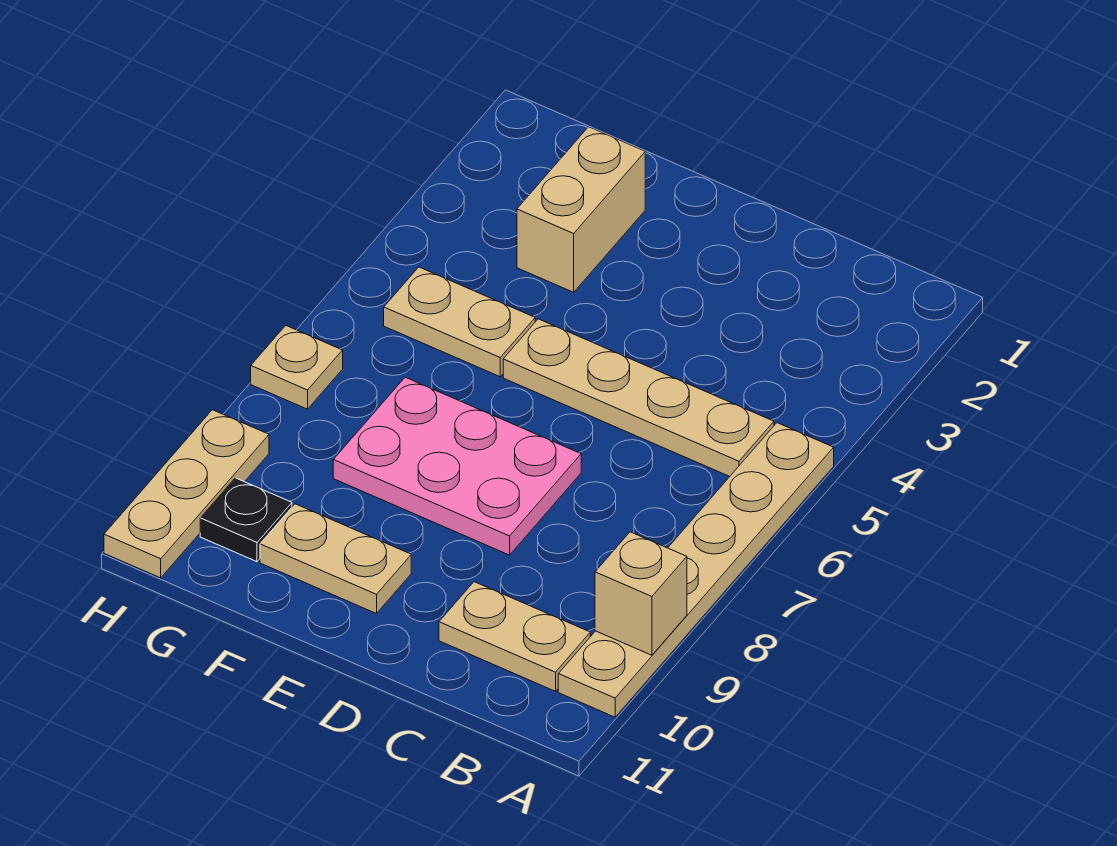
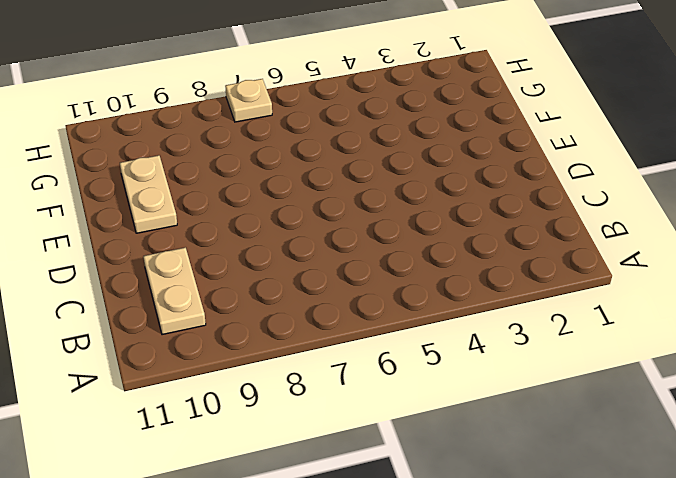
none -> tan plate A5:A10 level 1
none -> tan plate B5:E5 level 1

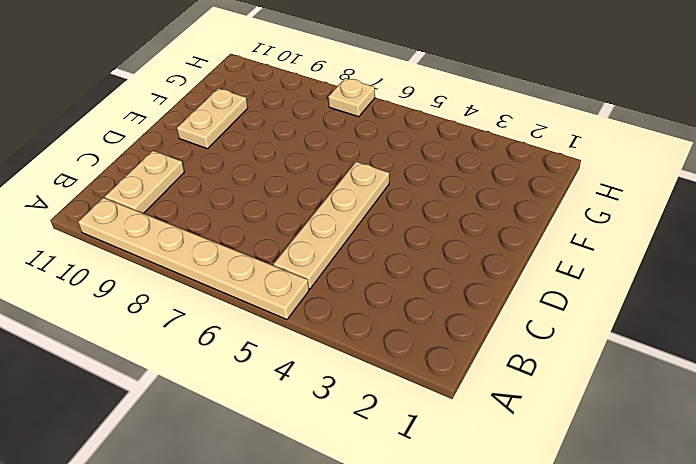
none -> pink plate D7:F8 level 1
none -> tan brick F2:F3 level 1

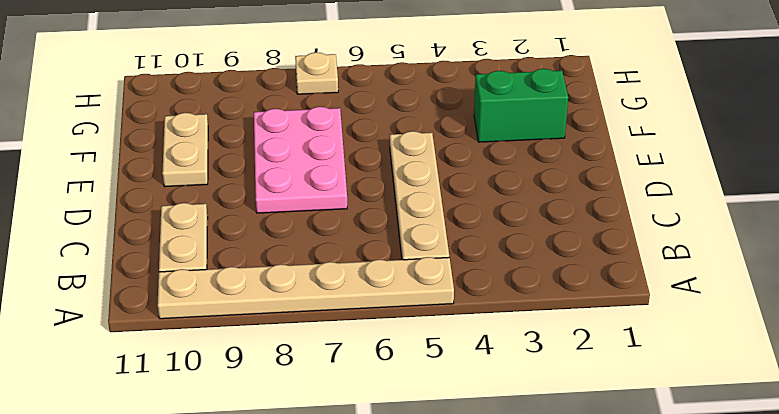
green brick F2:F3 level 1 -> tan brick F2:F3 level 1
none -> tan plate F5:G5 level 1
none -> black plate G10 level 1

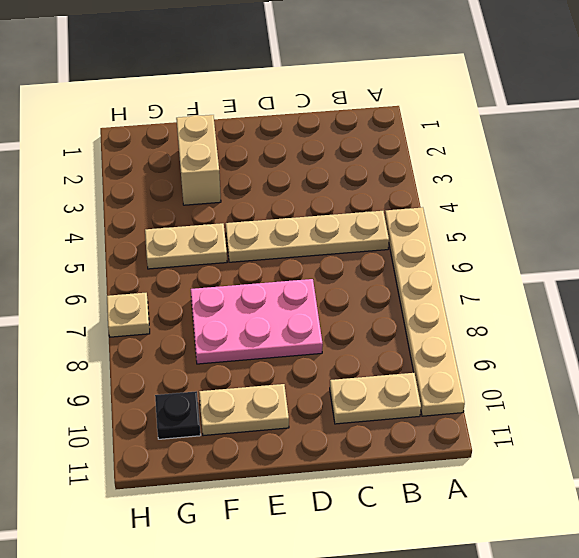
none -> tan plate H9:H11 level 1
none -> tan brick A9 level 2

